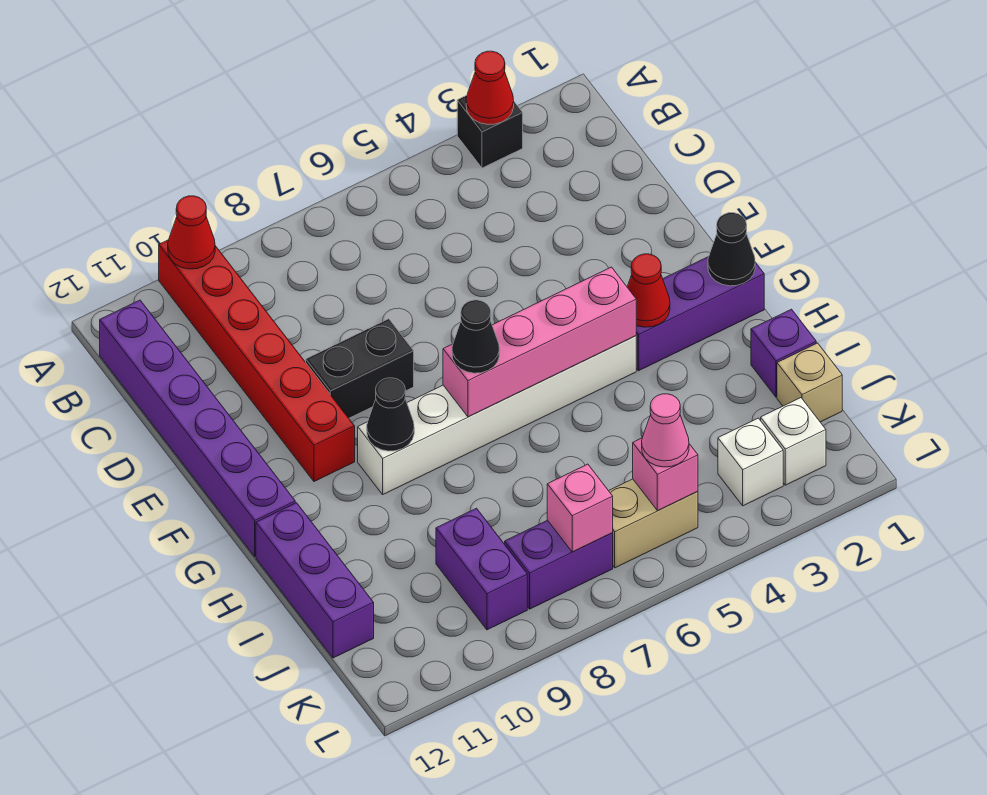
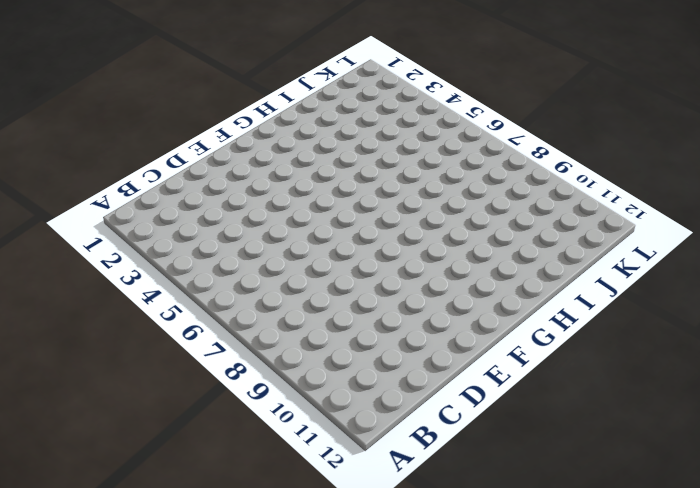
none -> black brick A3 level 1
none -> red brick A10:F10 level 1
none -> purple brick B12:G12 level 1

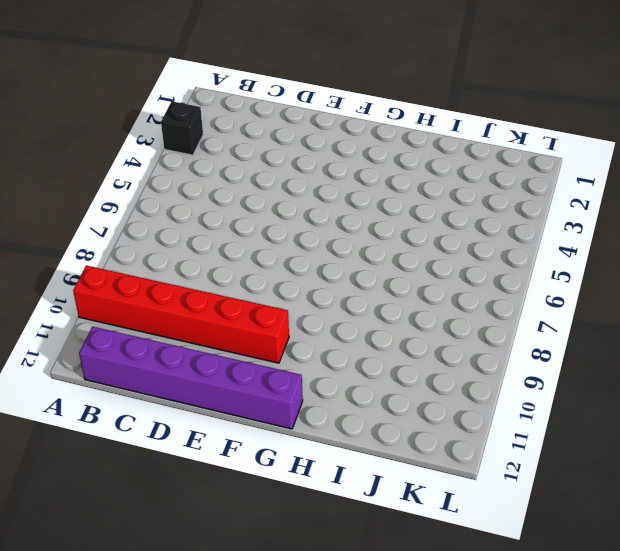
none -> black brick E8:E9 level 1
none -> purple brick G1:G3 level 1
none -> white brick G4:G9 level 1

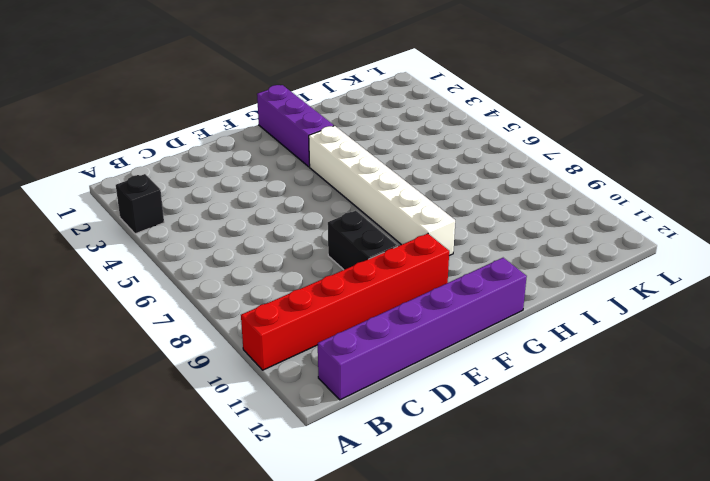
none -> purple brick H12:J12 level 1
none -> purple brick I1 level 1
none -> tan brick J1 level 1

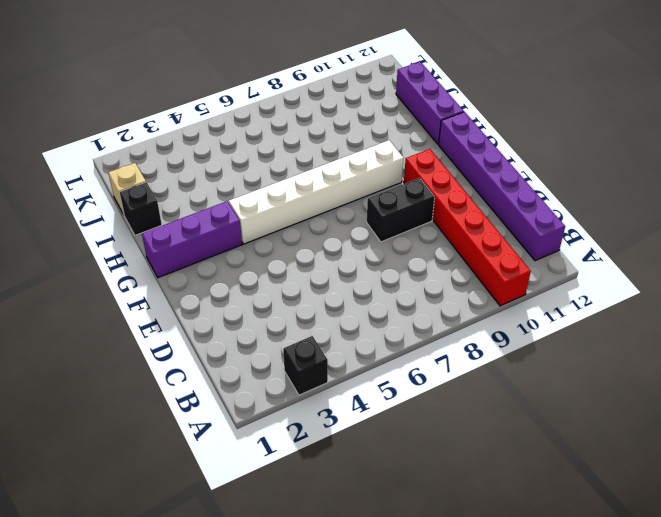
black brick I1 level 1 -> purple brick I1 level 1
none -> purple brick J9:K9 level 1
none -> white brick K2 level 1
none -> white brick K3 level 1

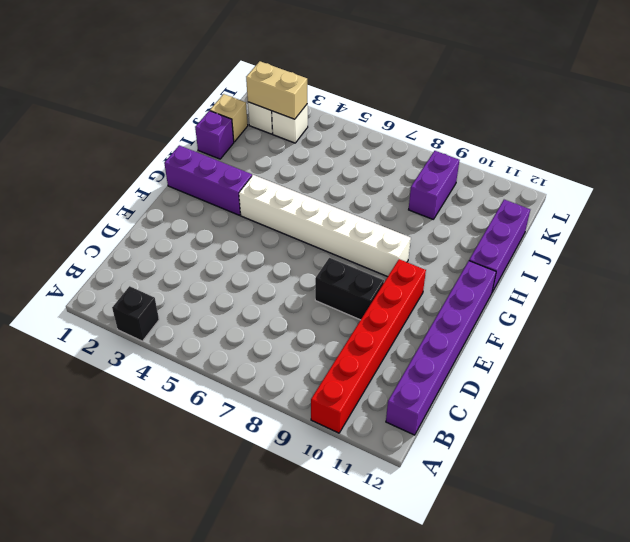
tan brick K2:K3 level 2 -> tan brick K5:K6 level 1
none -> purple brick K7:K8 level 1
none -> red cone A3 level 2
none -> red cone A10 level 2

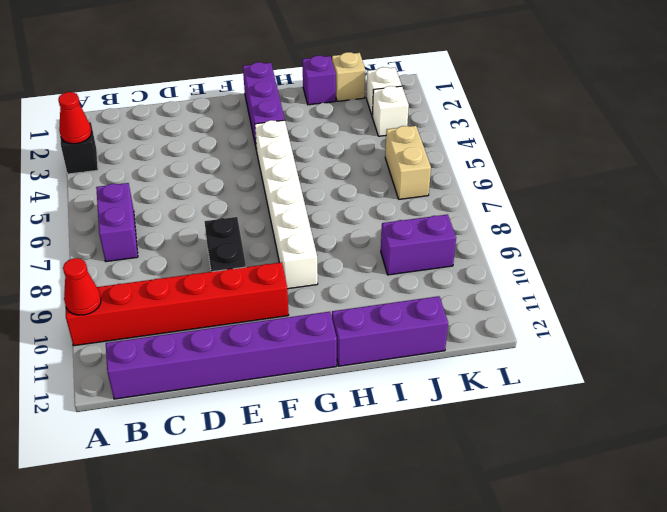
purple brick B6:B7 level 1 -> purple brick K7:K8 level 1
none -> black cone G1 level 2
none -> red cone G3 level 2
none -> pink brick G4:G7 level 2

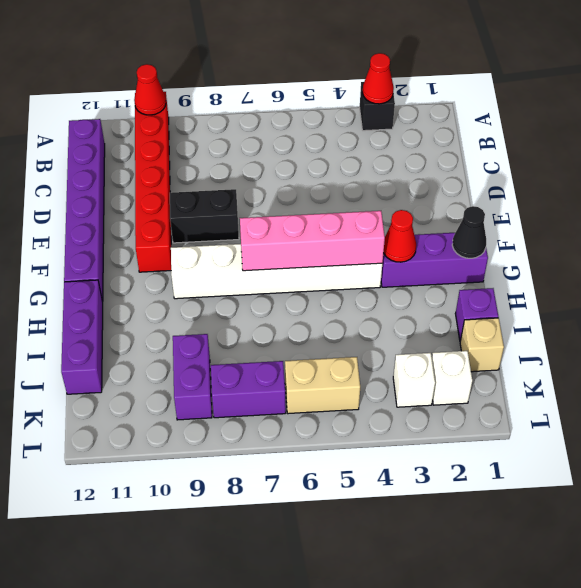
none -> black cone G9 level 2
none -> pink brick K5 level 2
none -> pink brick K7 level 2

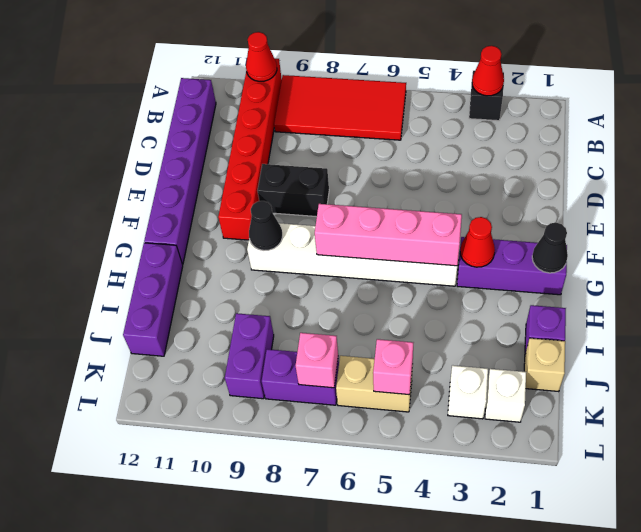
red tile A6:B9 level 1 -> none
none -> black cone G7 level 3
none -> pink cone K5 level 3

